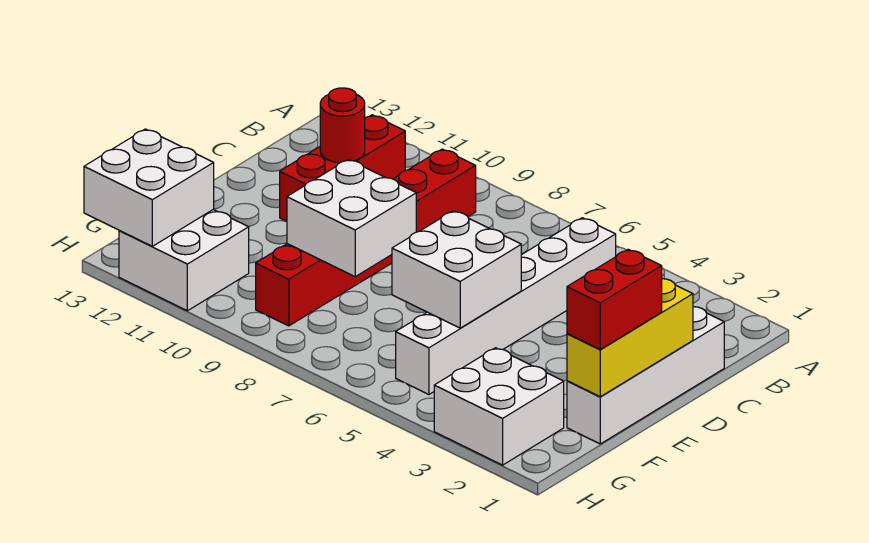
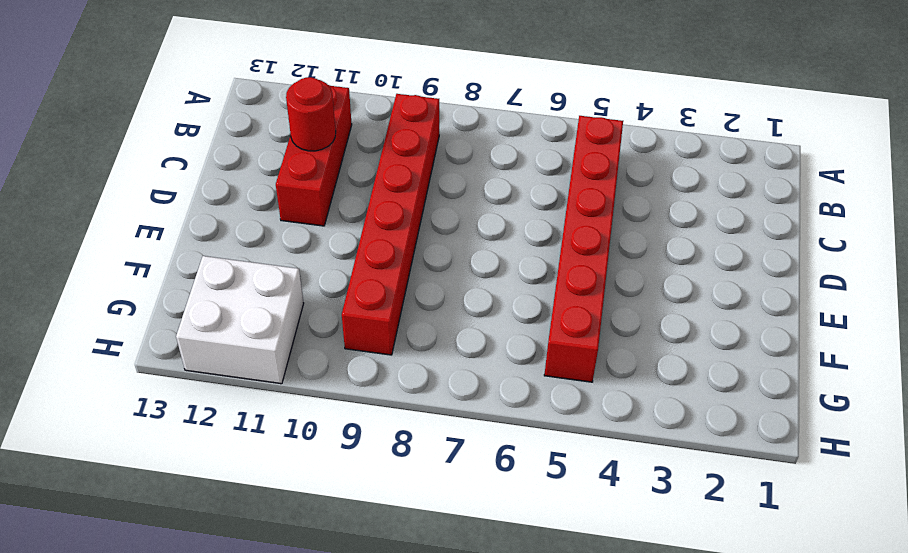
red brick B5:G5 level 1 -> white brick B5:G5 level 1
none -> white brick C1:F1 level 1
none -> white brick G2:H3 level 1
none -> yellow brick D1:F1 level 2

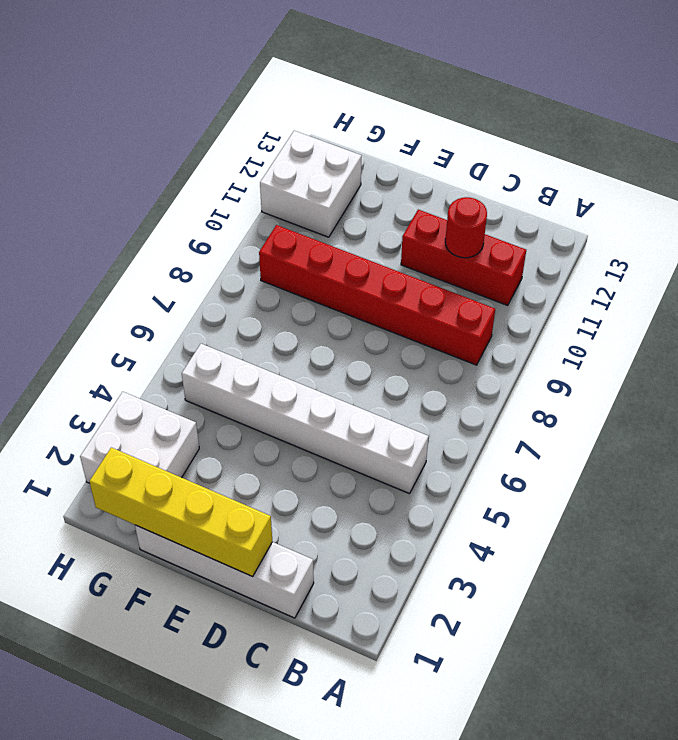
yellow brick D1:G1 level 2 -> yellow brick D1:F1 level 2
none -> white brick E5:F6 level 2
none -> white brick E8:F9 level 2
none -> white brick G12:H13 level 2

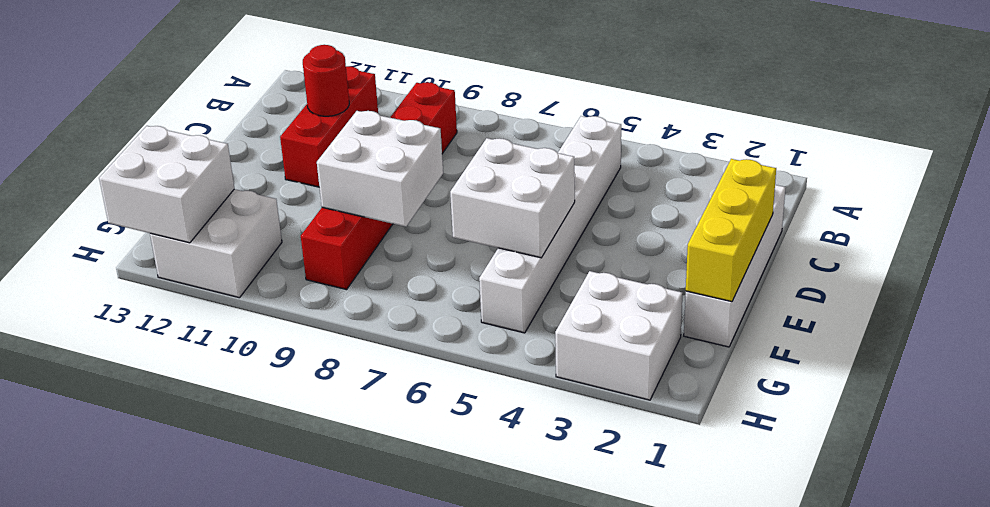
none -> red brick E1:F1 level 3

